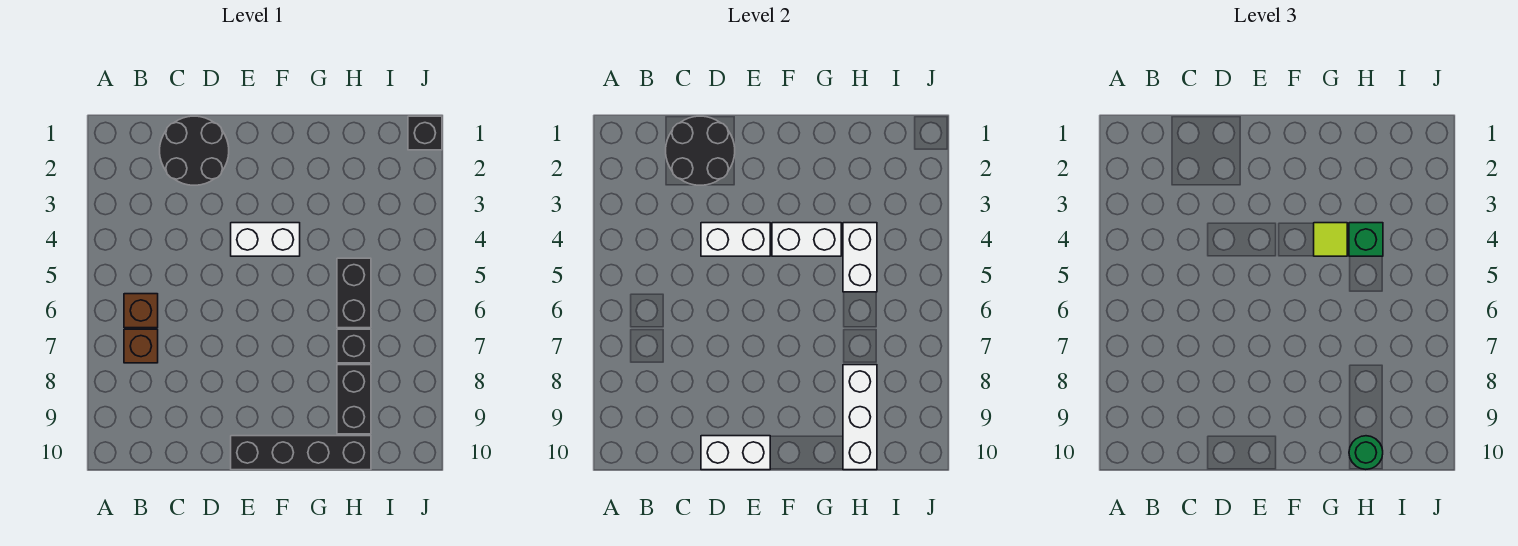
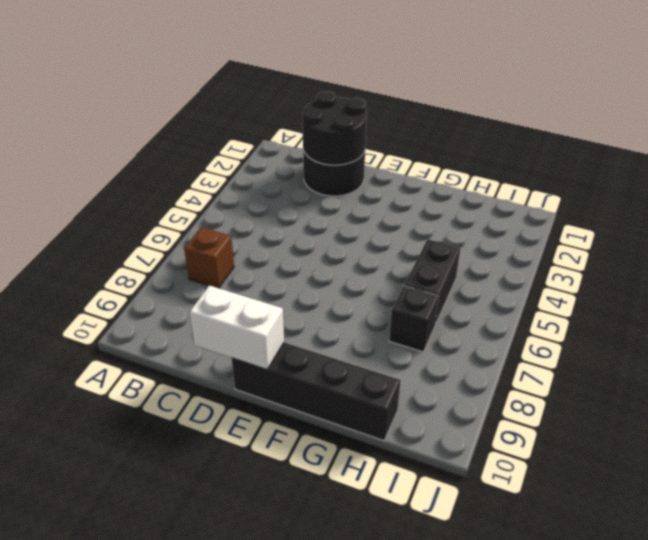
none -> brown brick B6 level 1
none -> white brick E4:F4 level 1
none -> black brick H8:H9 level 1

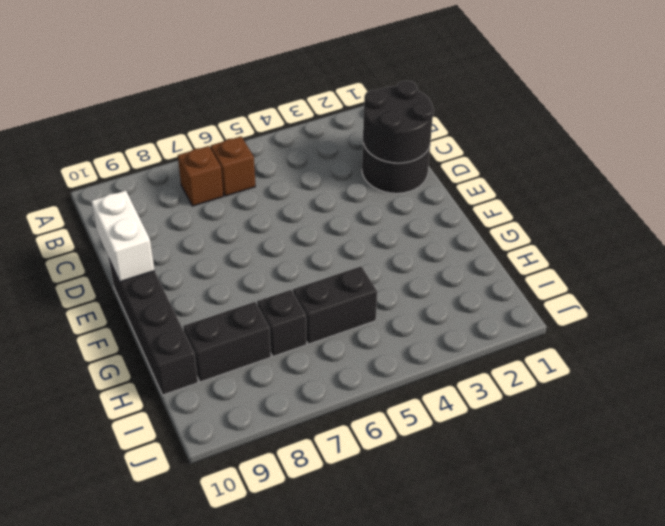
none -> white brick E4:F4 level 1
none -> black brick J1 level 1
none -> white brick D4:E4 level 2

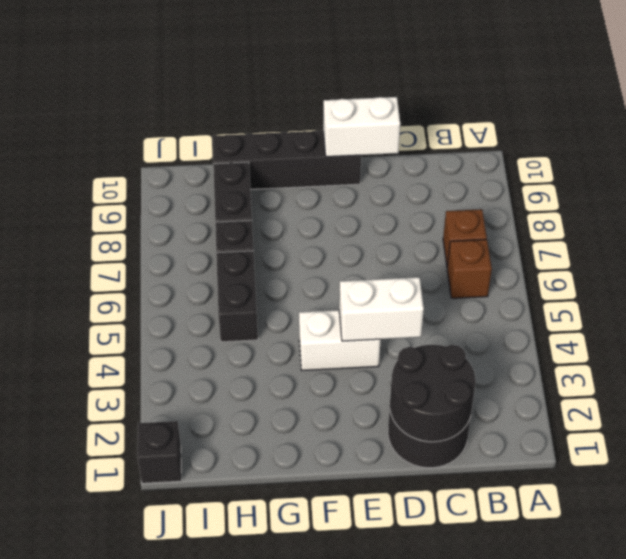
none -> white brick F4:G4 level 2
none -> white brick H4:H5 level 2
none -> white brick H8:H10 level 2

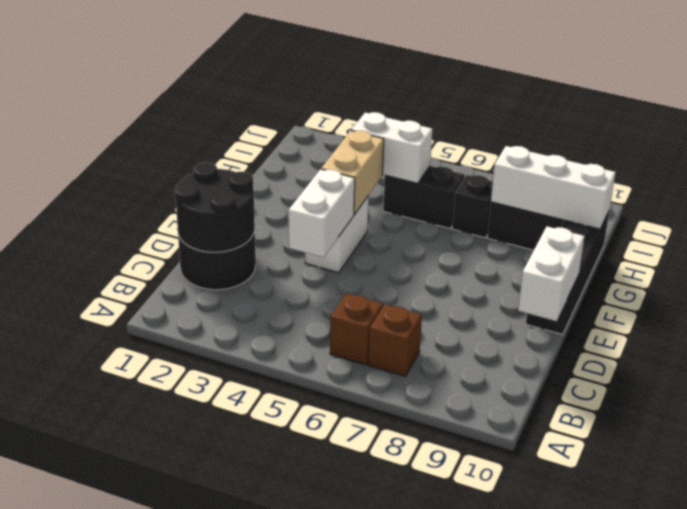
tan brick F4:G4 level 2 -> white brick F4:G4 level 2
none -> black brick J1 level 1
none -> lime tile G4 level 3
none -> green brick H4 level 3

